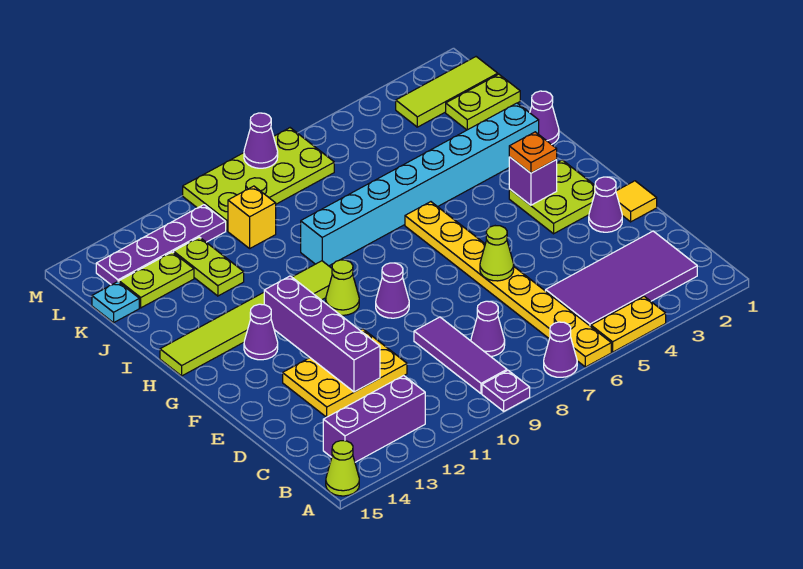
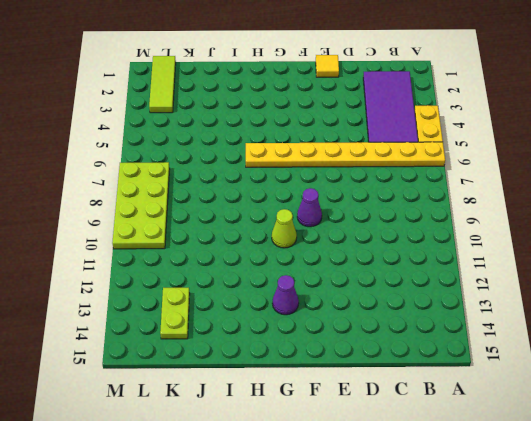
none -> purple cone A7 level 1
none -> purple plate A9 level 1
none -> lime cone A15 level 1
none -> purple tile B9:D9 level 1

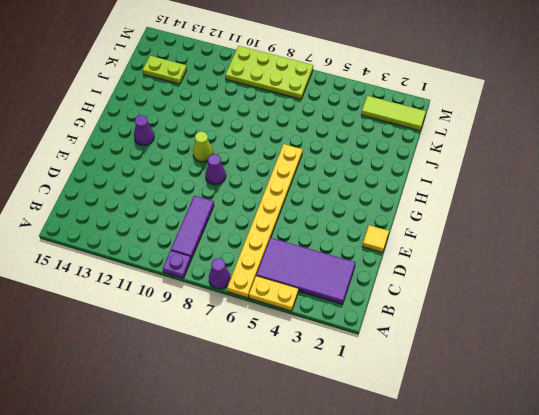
none -> lime cone A15 level 1
none -> purple brick B12:B14 level 1
none -> purple cone C8 level 1
none -> yellow plate D11:E13 level 1

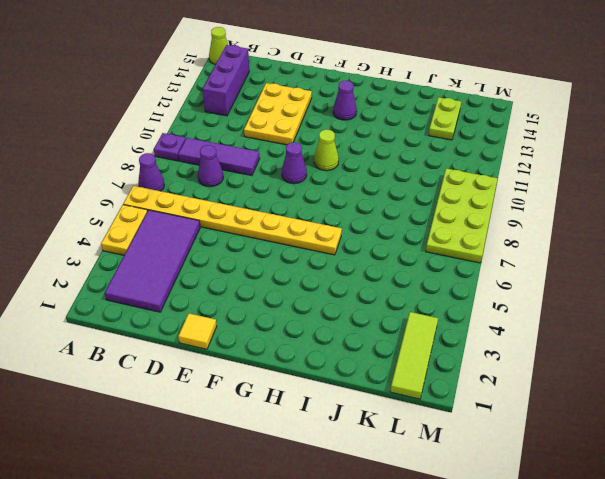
none -> purple cone E2 level 1
none -> lime plate F2:G3 level 1
none -> lime tile H10:H15 level 1
none -> purple cone I1 level 1

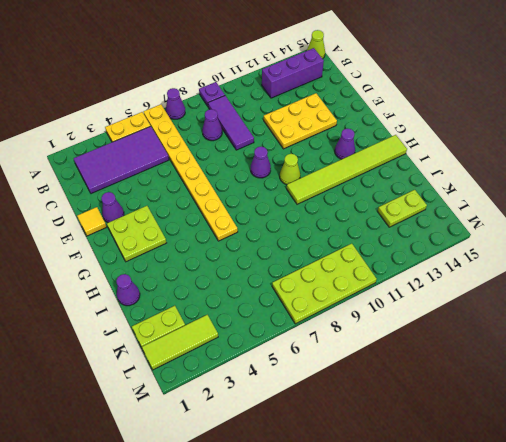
none -> cyan brick I2:I9 level 1
none -> lime plate J12:K12 level 1
none -> yellow brick K10 level 1
none -> cyan plate K15 level 1

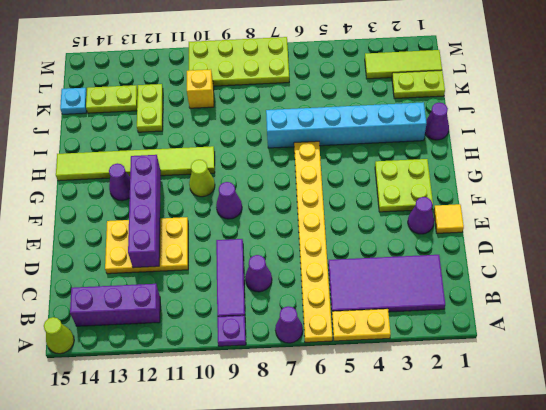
cyan brick I2:I7 level 1 -> cyan brick I2:I9 level 1
none -> purple plate L11:L14 level 1
none -> lime cone E6 level 2
none -> purple brick G3 level 2
none -> purple cone M8 level 2

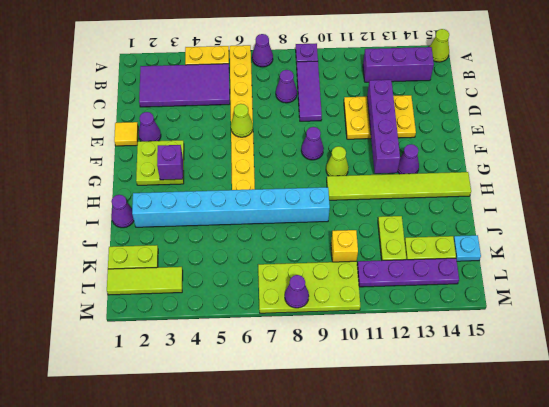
none -> orange plate G3 level 3

